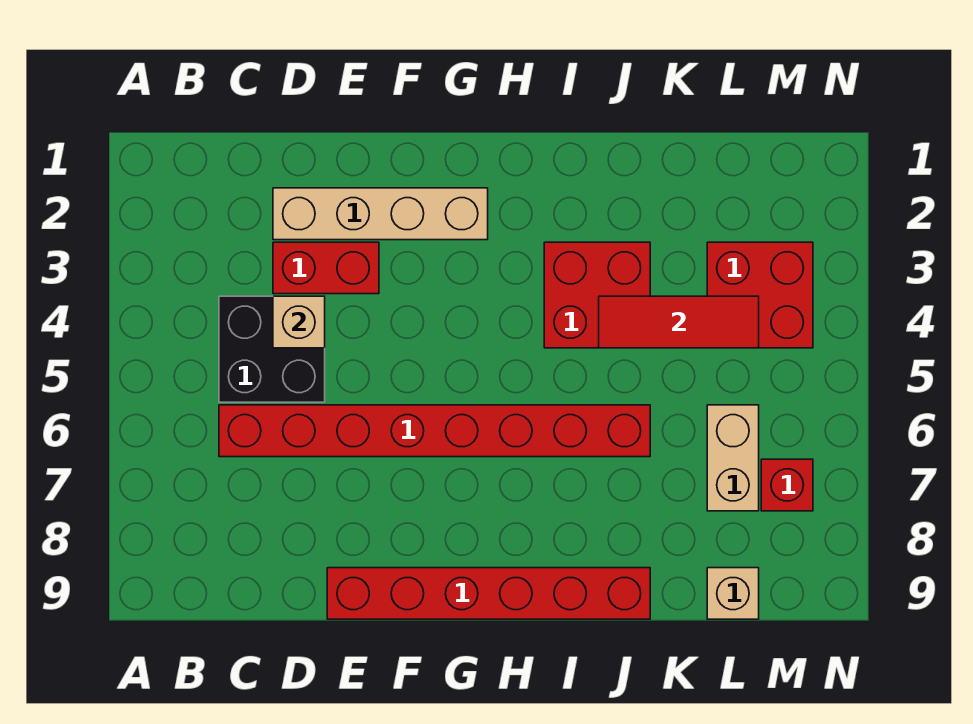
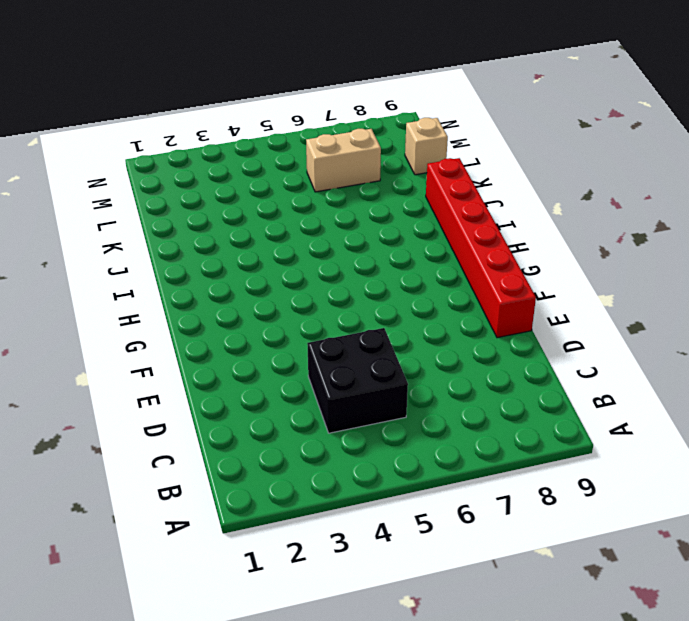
none -> red brick C6:J6 level 1
none -> tan brick D2:G2 level 1
none -> red brick D3:E3 level 1

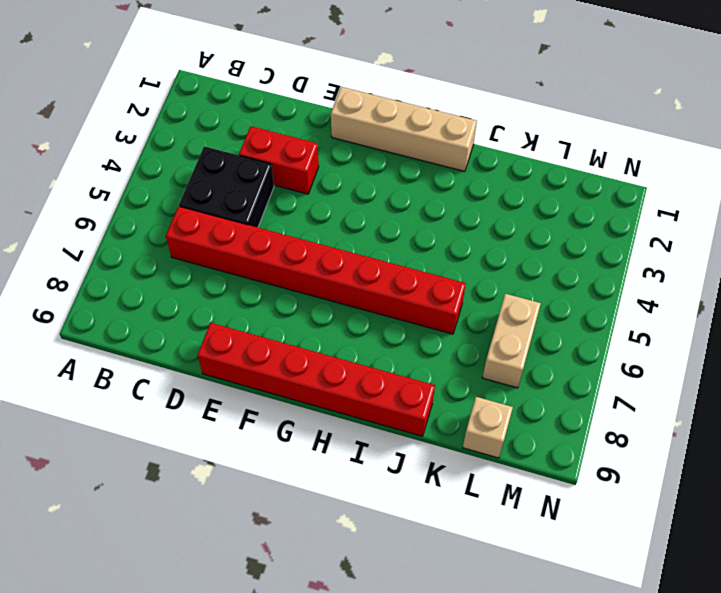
tan brick F1:I1 level 1 -> tan brick D2:G2 level 1
none -> red brick I3:J4 level 1
none -> red brick L3:M4 level 1
none -> red brick M7 level 1

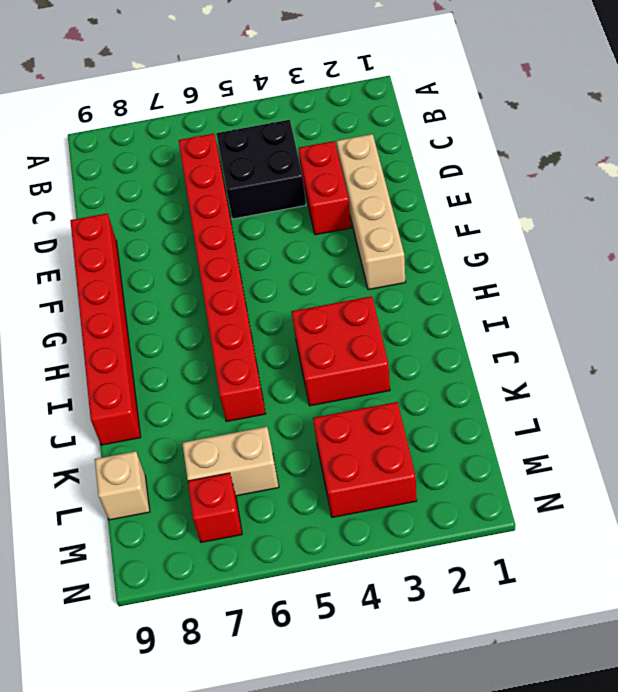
none -> tan brick D4 level 2
none -> red tile J4:L4 level 2

